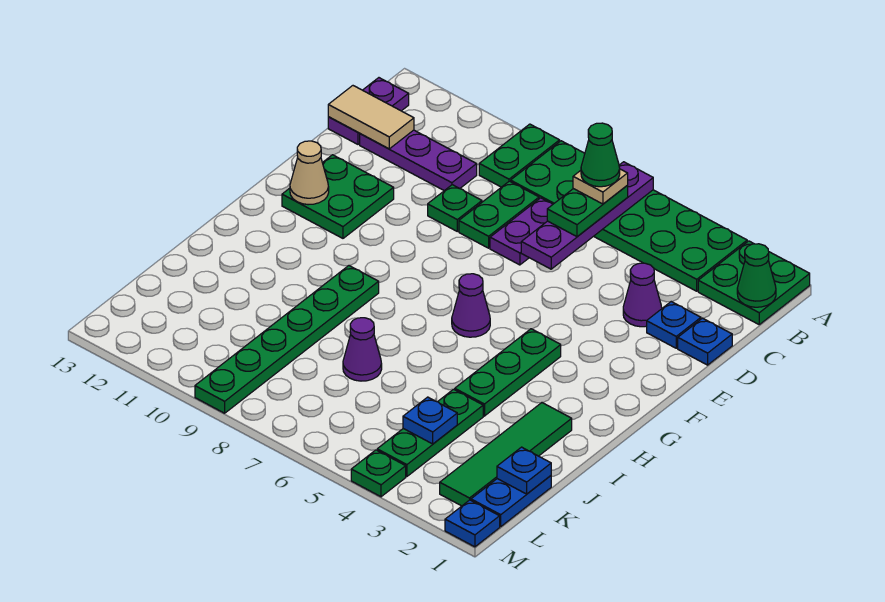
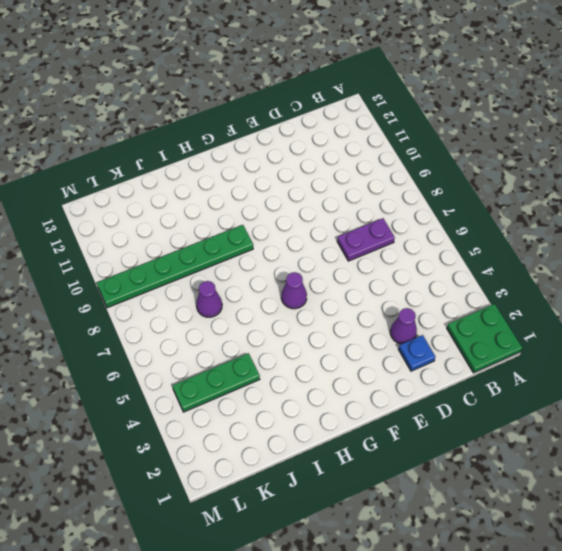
none -> green plate A3:B8 level 1
none -> green plate A9:B9 level 1
none -> purple plate B13:C13 level 1
none -> green plate C8:D8 level 1

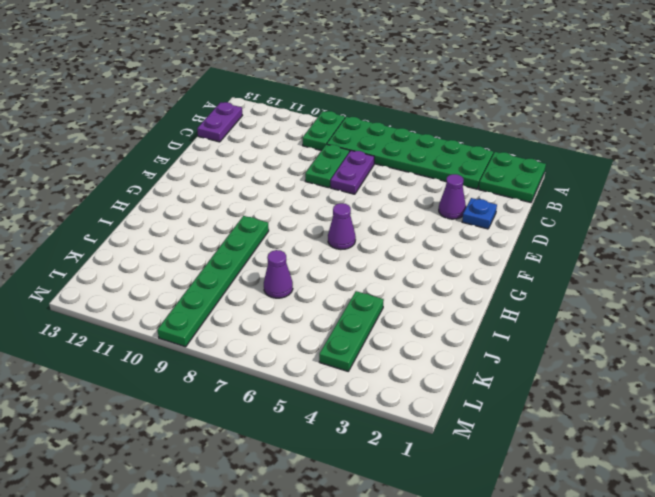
none -> purple plate C10:C12 level 1
none -> blue plate D1 level 1
none -> green plate D9 level 1
none -> green plate E11:F12 level 1

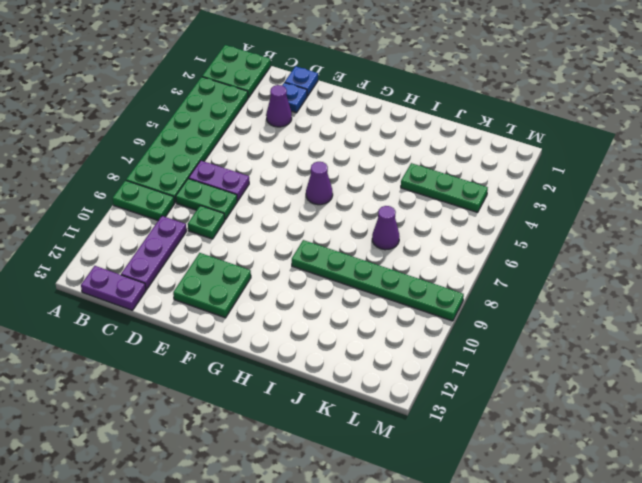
none -> green plate G4:I4 level 1
none -> green tile I2:L2 level 1
none -> blue plate K1:L1 level 1
none -> blue plate M1 level 1

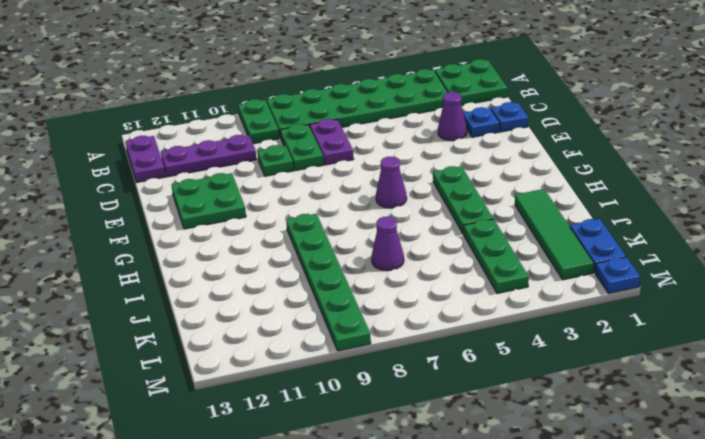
none -> green plate M4 level 1
none -> purple plate A6:D6 level 2
none -> green cone B1 level 2
none -> tan tile C12:C13 level 2

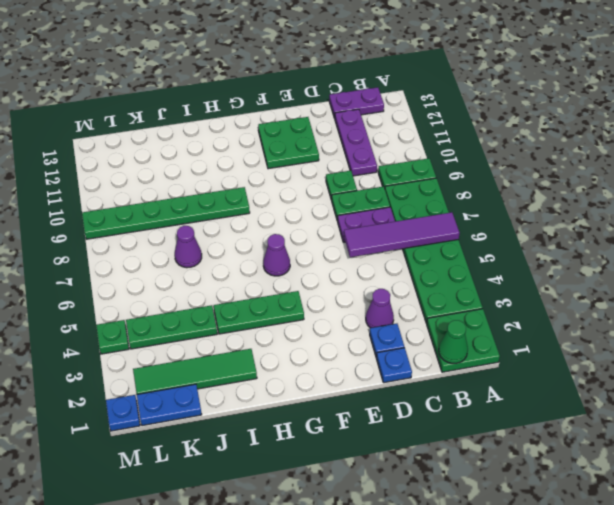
purple tile A6:D6 level 2 -> purple plate A6:D6 level 2
none -> tan tile C12:C13 level 2
none -> tan cone F12 level 2
none -> blue plate K1 level 2
none -> blue plate K4 level 2

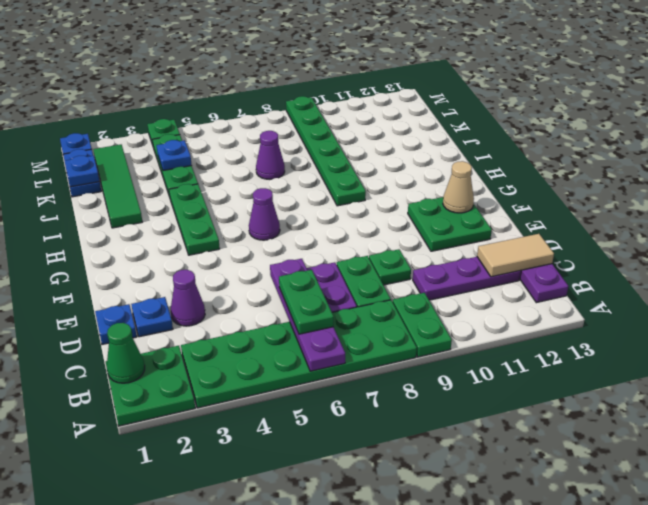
none -> tan plate B6 level 4
none -> green cone B6 level 5

